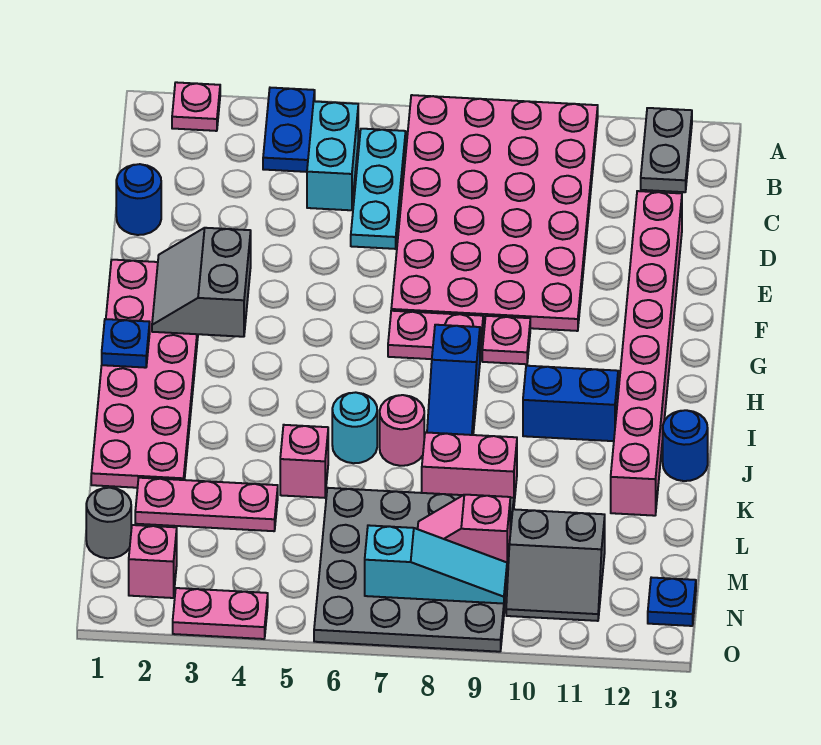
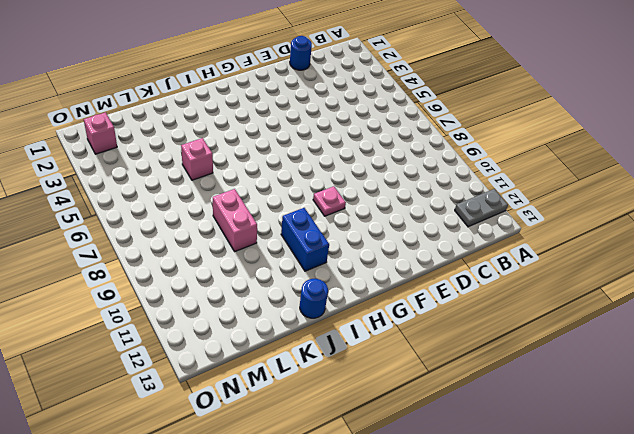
none -> pink plate A2 level 1
none -> blue plate A4:B4 level 1
none -> pink plate A7:F10 level 1

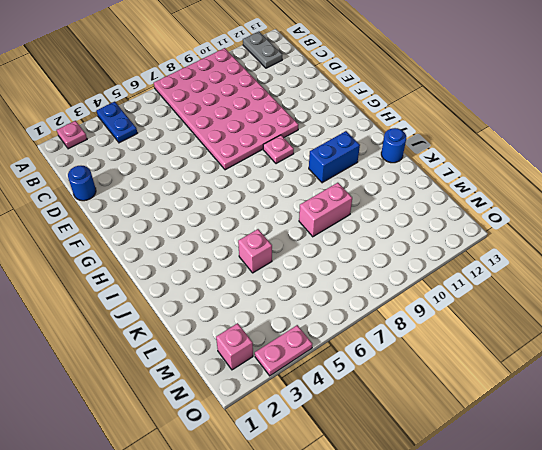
none -> cyan brick B5:C5 level 1
none -> cyan plate B6:D6 level 1
none -> pink brick D12:K12 level 1

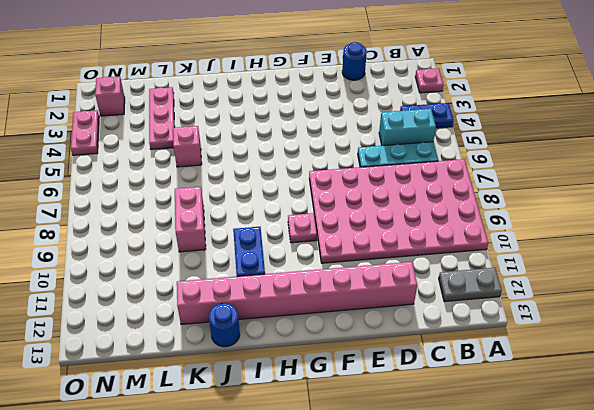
none -> pink plate F1:K2 level 1
none -> pink plate G7:G8 level 1
none -> blue slope H8:J8 level 1 top H

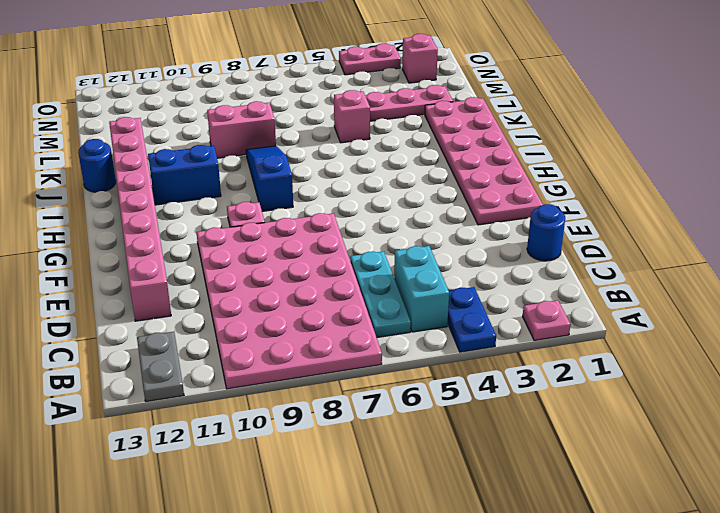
none -> pink plate G7:G8 level 1
none -> cyan round brick J6 level 1
none -> pink round brick J7 level 1

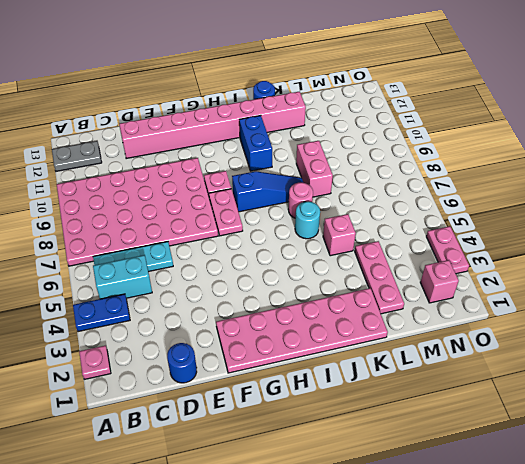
none -> grey plate L6:O9 level 1
none -> grey round brick M1 level 1
none -> grey slope M10:N11 level 1 top M

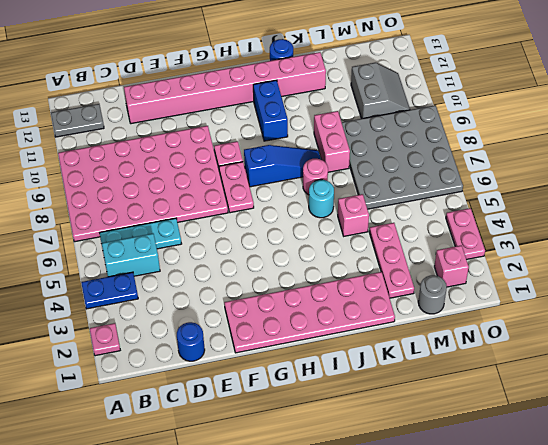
none -> blue plate N13 level 1
none -> grey slope F2:G3 level 2 top 3
none -> blue plate H1 level 2

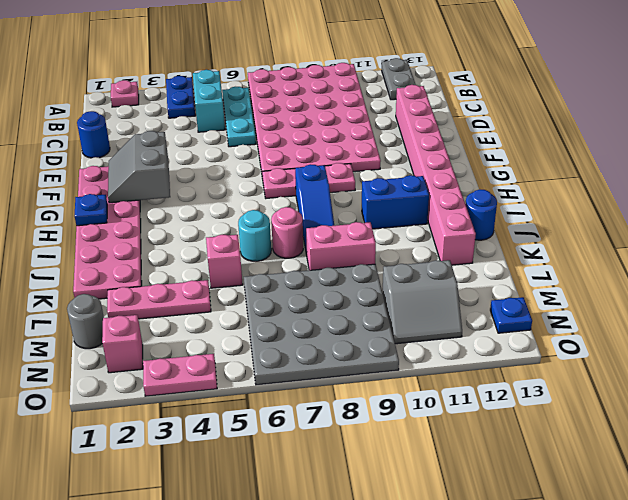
none -> pink slope M8:M9 level 2 top 9
none -> cyan slope N7:N9 level 2 top 7

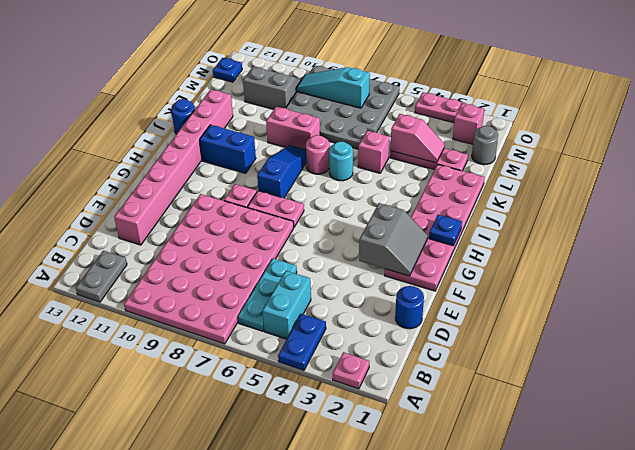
pink slope L3:L4 level 2 top 4 -> pink slope M8:M9 level 2 top 9

